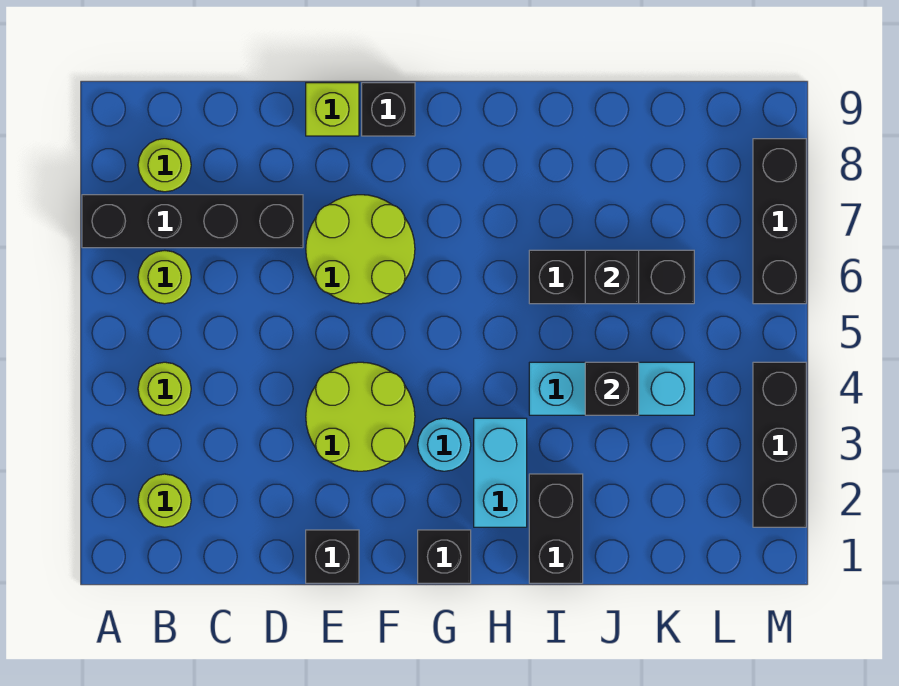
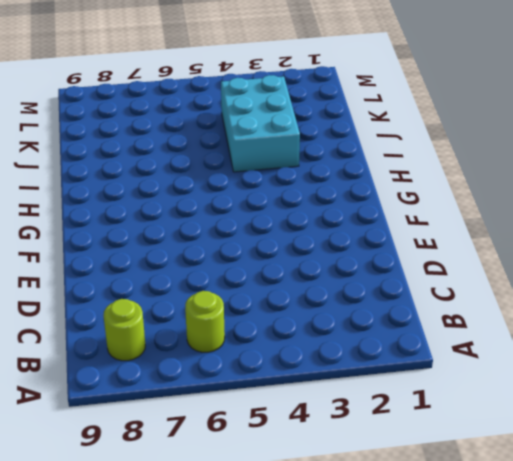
cyan brick I3:K4 level 1 -> cyan brick I4:K4 level 1
none -> black brick A7:D7 level 1
none -> lime round brick B2 level 1
none -> lime round brick B4 level 1

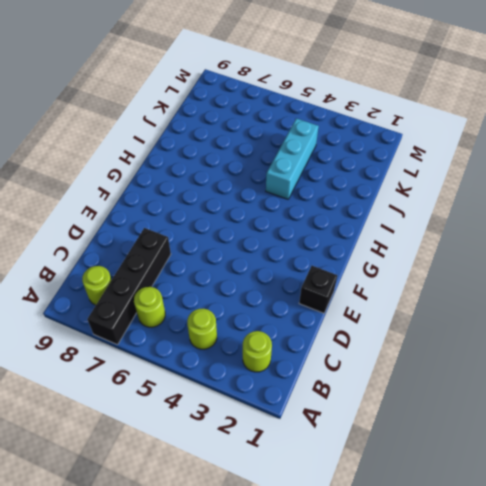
none -> lime round brick E3:F4 level 1
none -> lime round brick E6:F7 level 1
none -> lime brick E9 level 1

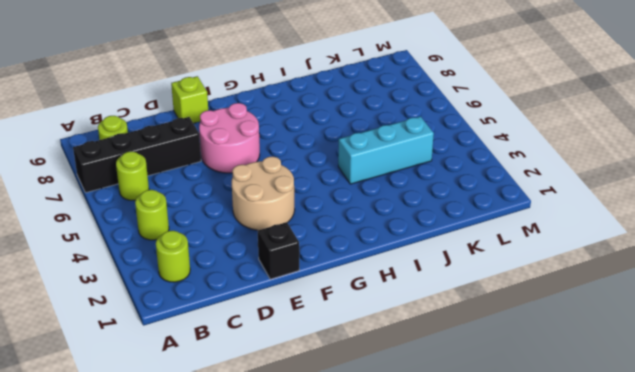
tan round brick E3:F4 level 1 -> lime round brick E3:F4 level 1
pink round brick E6:F7 level 1 -> lime round brick E6:F7 level 1
none -> black brick F9 level 1
none -> black brick G1 level 1
none -> cyan round brick G3 level 1

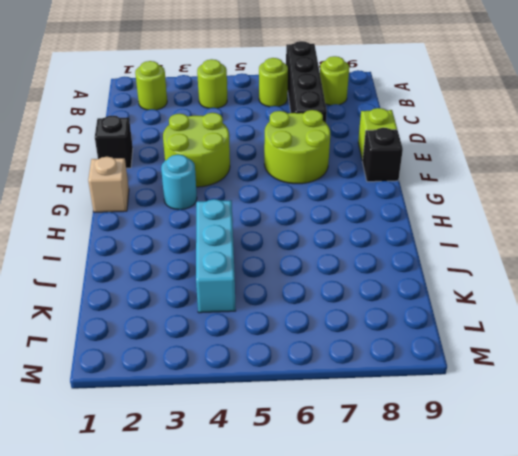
tan brick G1 level 1 -> black brick G1 level 1
none -> cyan brick H2:H3 level 1
none -> black brick I1:I2 level 1
none -> black brick I6:K6 level 1

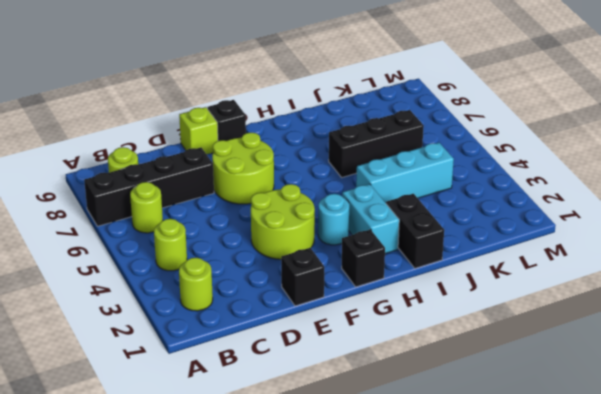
none -> black brick M2:M4 level 1
none -> black brick M6:M8 level 1
none -> black brick J4 level 2

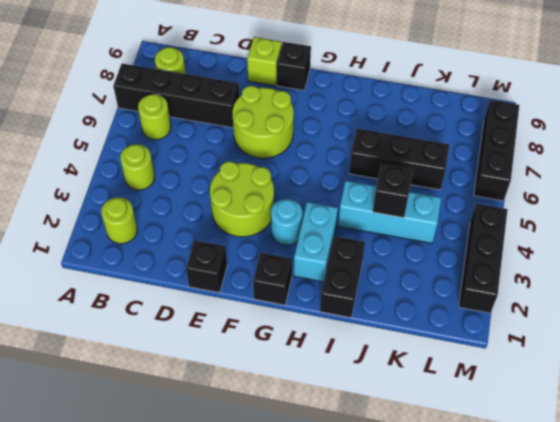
none -> black brick J6 level 2

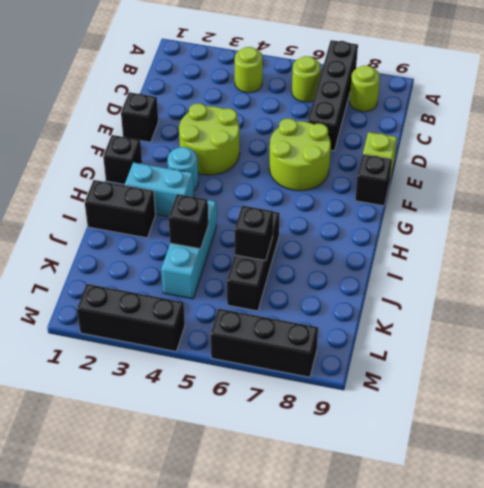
none -> lime round brick B2 level 1

